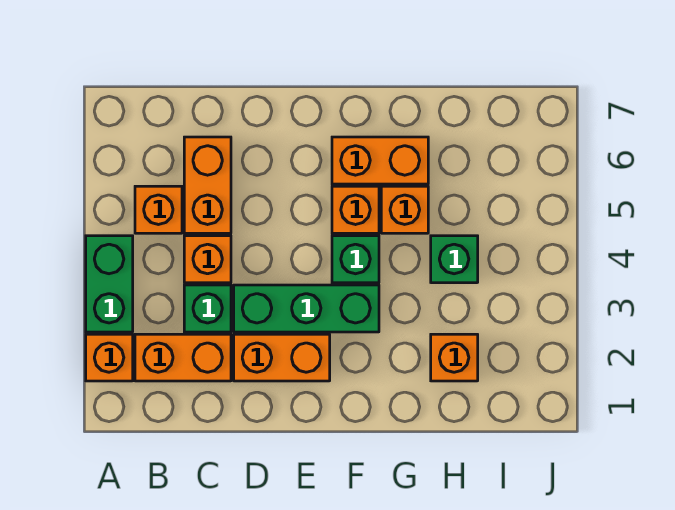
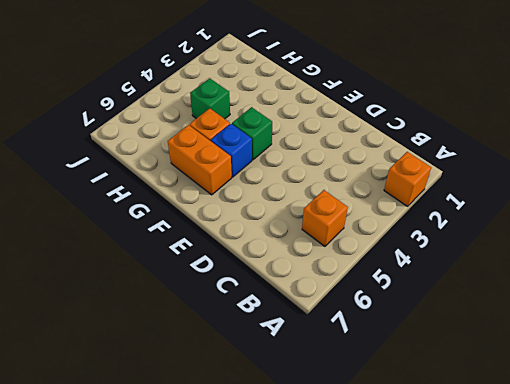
blue brick F5 level 1 -> orange brick F5 level 1
none -> green brick A3:A4 level 1
none -> orange brick B2:C2 level 1
none -> green brick C3 level 1

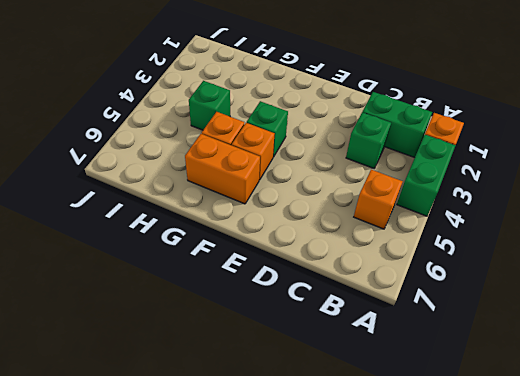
green brick B2:C2 level 1 -> orange brick B2:C2 level 1
none -> orange brick C4 level 1
none -> orange brick C5:C6 level 1
none -> orange brick D2:E2 level 1

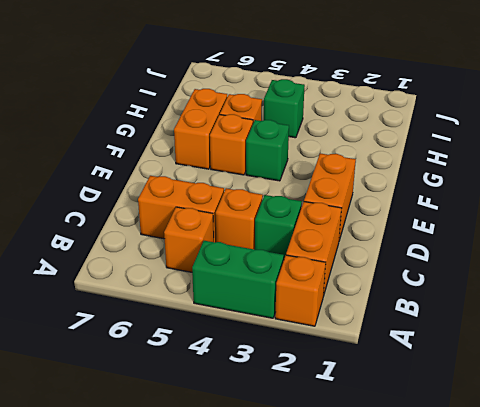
none -> green brick D3:F3 level 1
none -> orange brick H2 level 1

